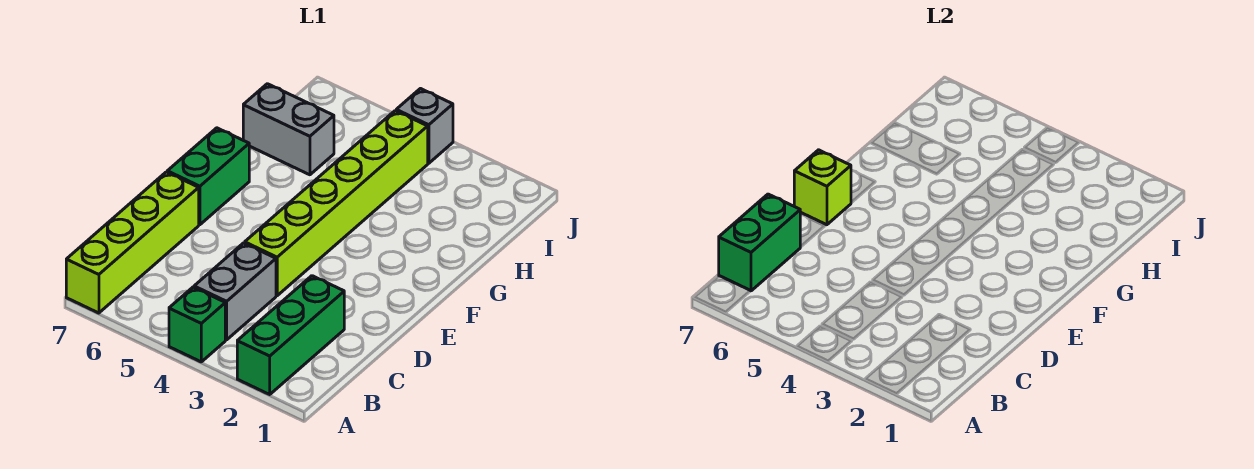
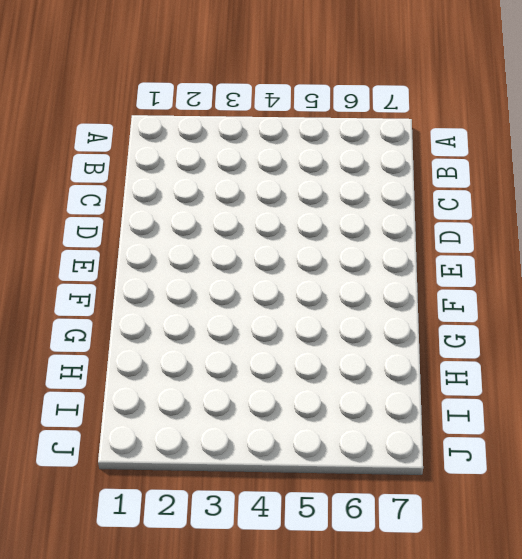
none -> green brick A2:C2 level 1
none -> green brick A4 level 1

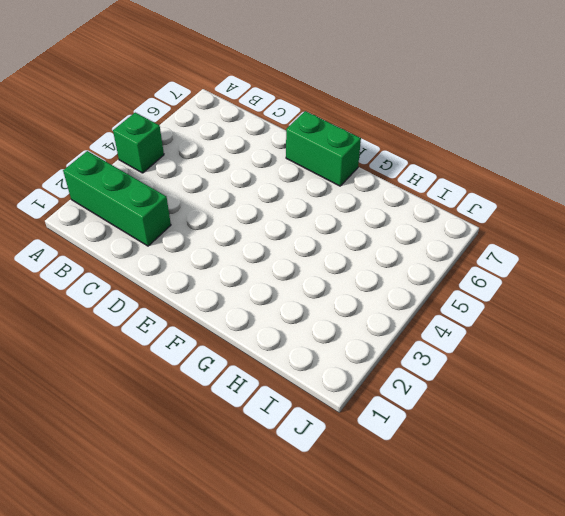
none -> lime brick A7:D7 level 1
none -> grey brick B4:C4 level 1

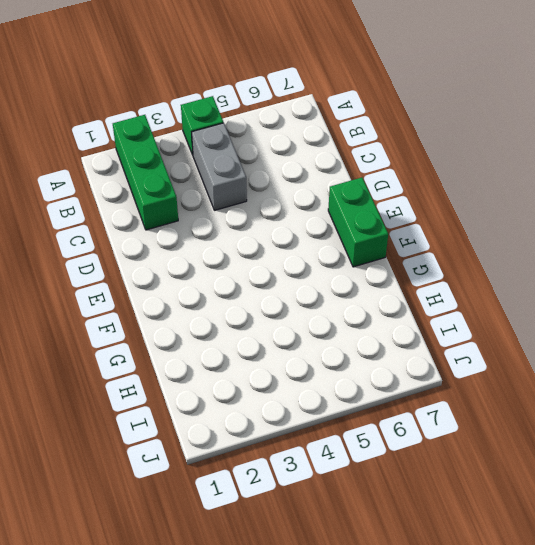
none -> lime brick A7:D7 level 1
none -> lime brick D4:I4 level 1

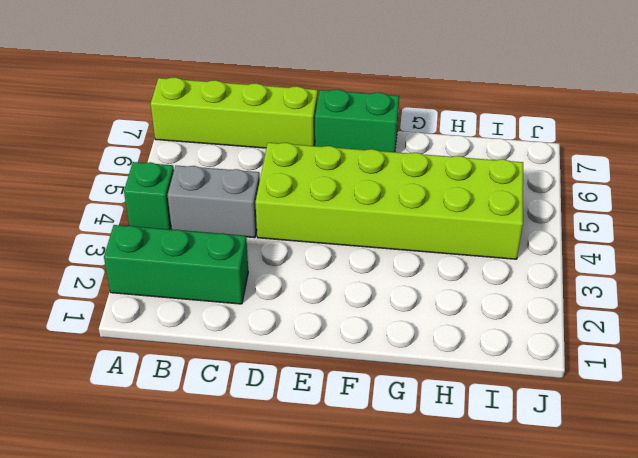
lime brick D4:I5 level 1 -> lime brick D4:I4 level 1
none -> grey brick H6:H7 level 1
none -> grey brick J4 level 1

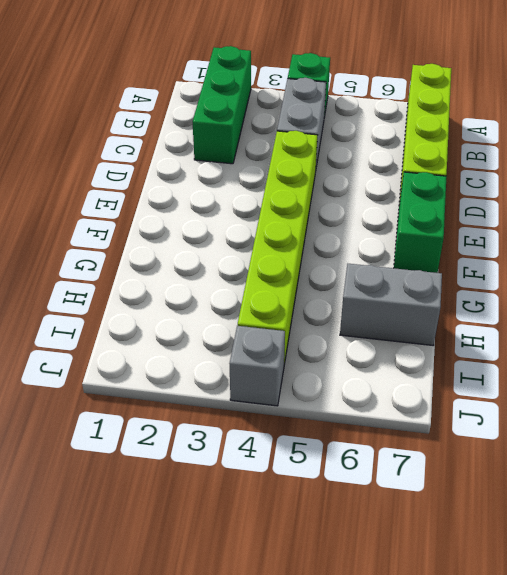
none -> green brick B7:C7 level 2
none -> lime brick E7 level 2

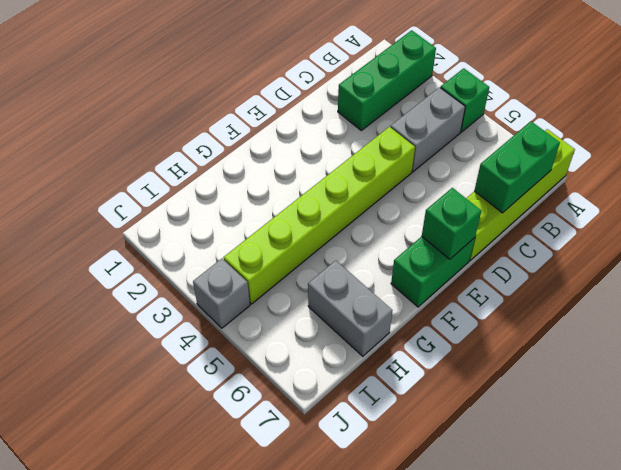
green brick E7 level 2 -> lime brick E7 level 2

